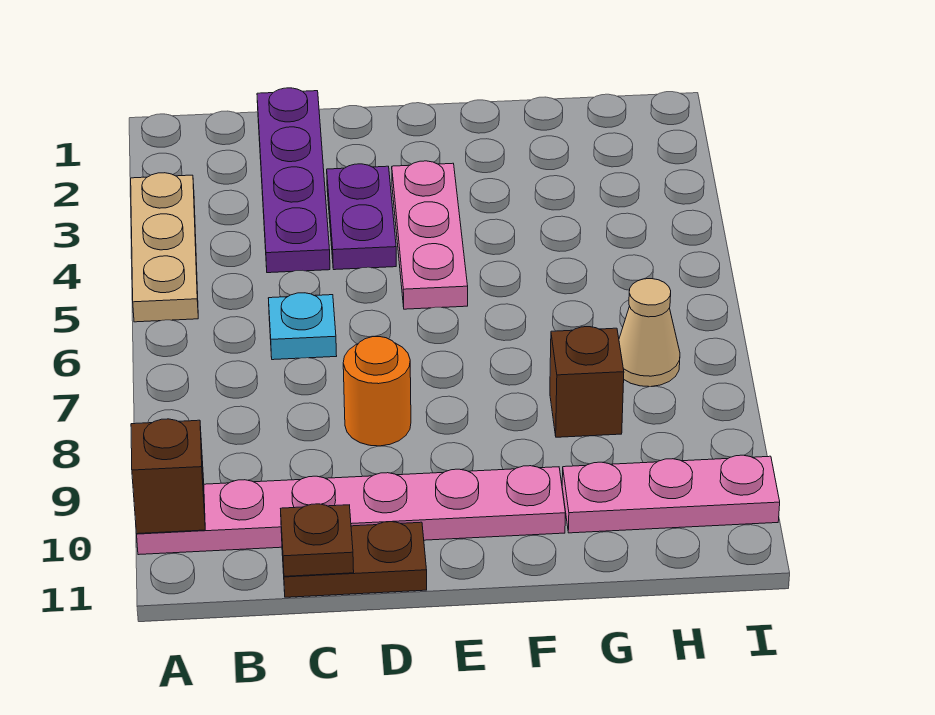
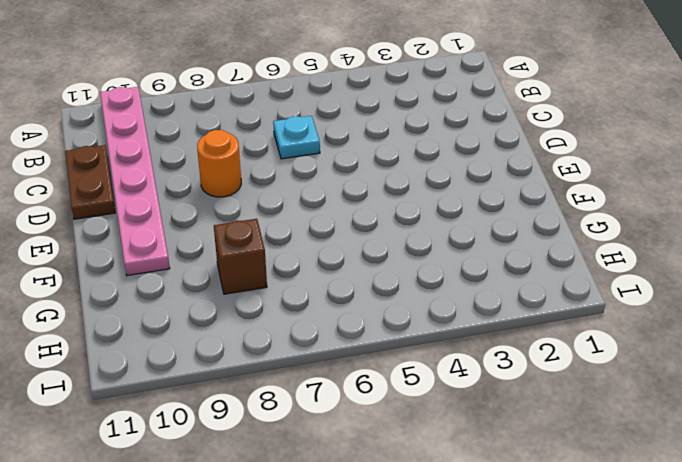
none -> tan plate A3:A5 level 1
none -> purple plate C1:C4 level 1
none -> purple plate D3:D4 level 1

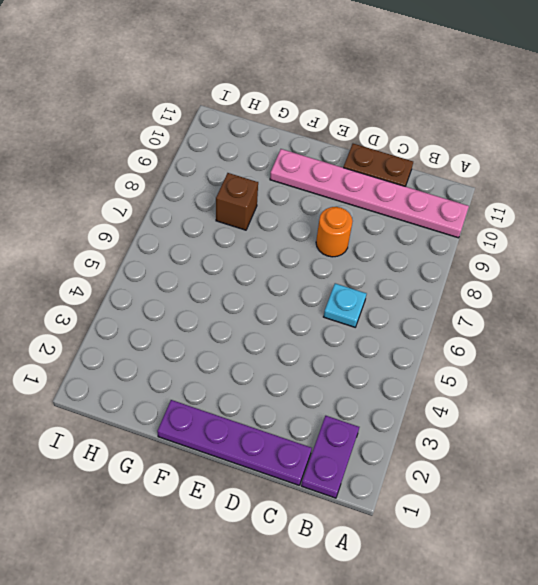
purple plate B1:B2 level 1 -> purple plate D3:D4 level 1
purple plate C1:F1 level 1 -> purple plate C1:C4 level 1
none -> tan plate A3:A5 level 1
none -> pink plate E3:E5 level 1
none -> pink plate G10:I10 level 1

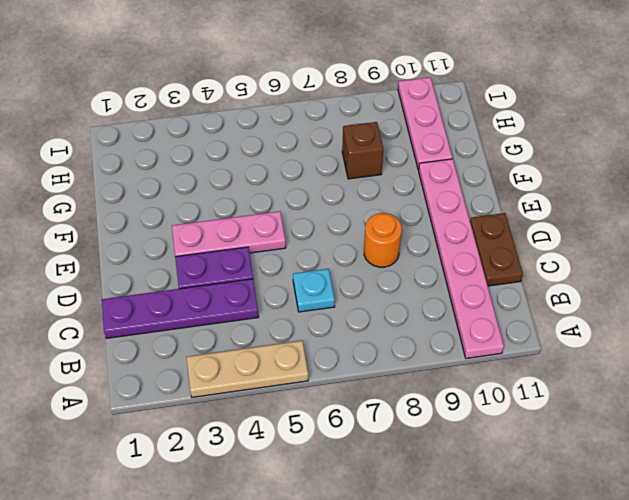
none -> tan cone H7 level 1
none -> brown brick A10 level 2
none -> brown plate C11 level 2

